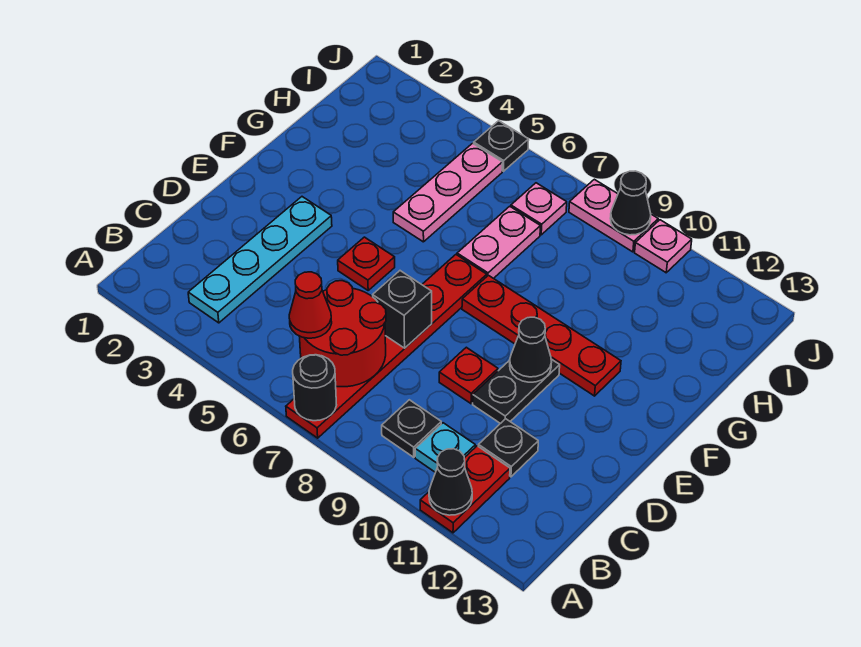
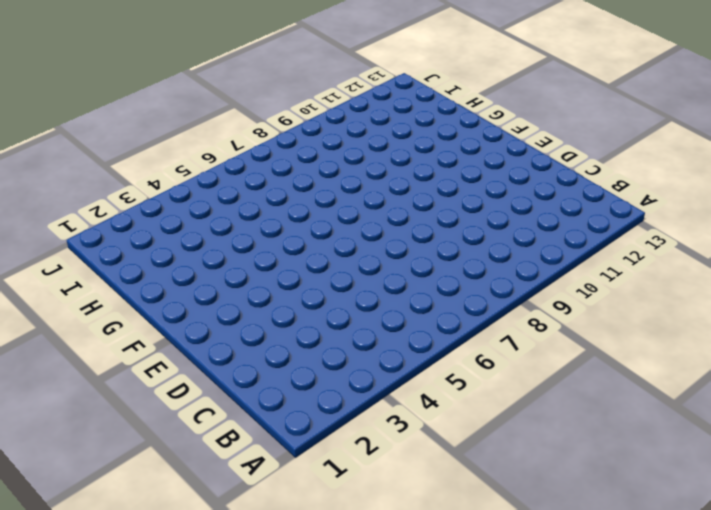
none -> red plate A7:F7 level 1
none -> red plate A11:B11 level 1
none -> cyan plate B3:E3 level 1

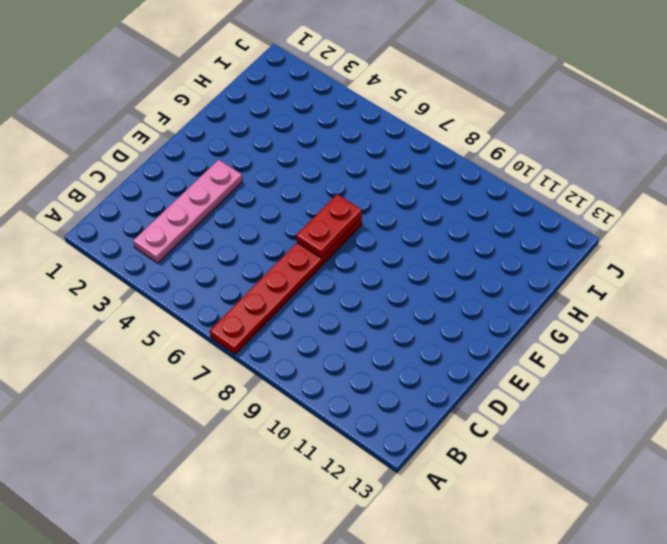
pink plate B3:E3 level 1 -> cyan plate B3:E3 level 1
red plate E7:F7 level 2 -> red plate A11:B11 level 1
none -> black plate B9 level 1
none -> cyan plate B10 level 1
none -> black plate C11 level 1

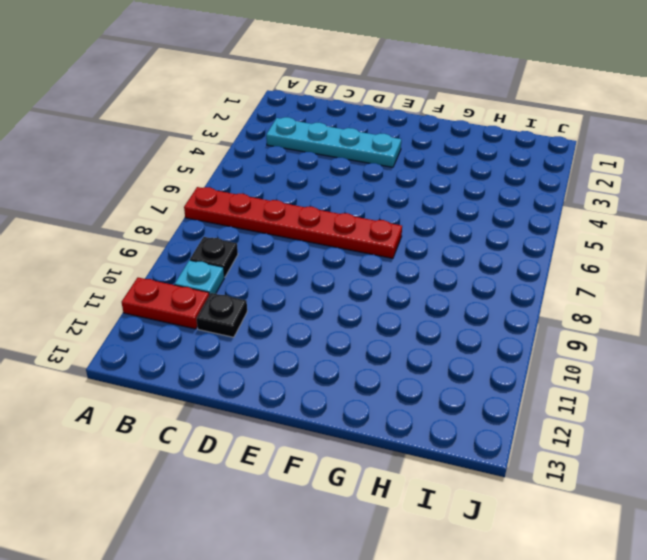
none -> red plate D9 level 1
none -> black plate D10:E10 level 1
none -> red plate E5 level 1

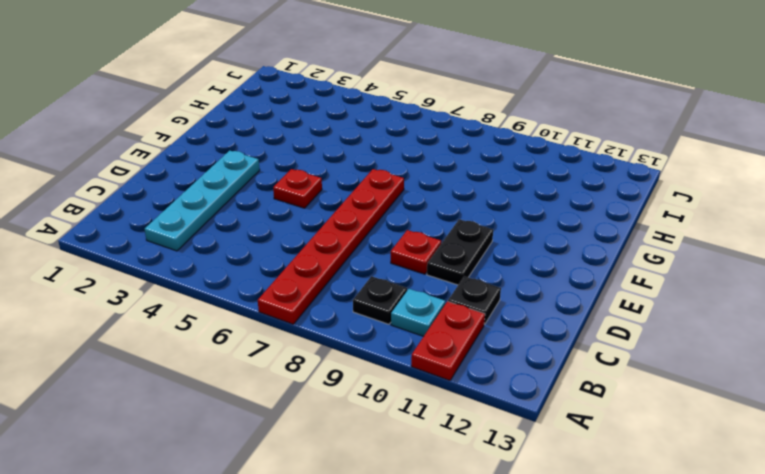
none -> red plate F8:F11 level 1
none -> pink plate G5:I5 level 1
none -> pink plate G7:H7 level 1

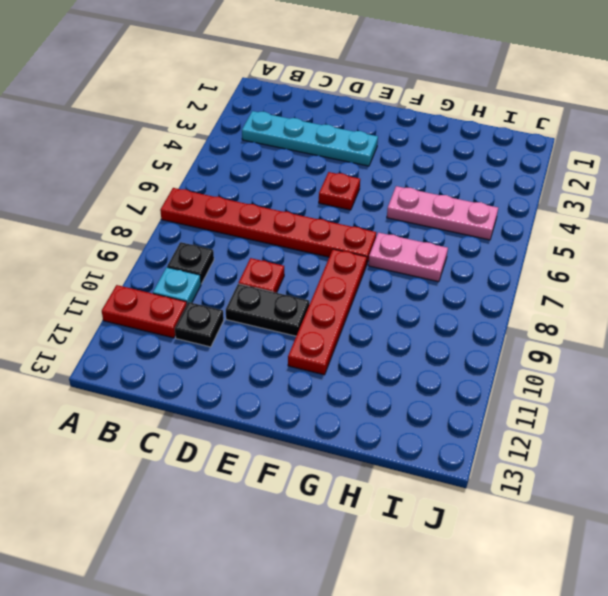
none -> pink plate I7 level 1
none -> black plate J5 level 1
none -> pink plate J8:J9 level 1

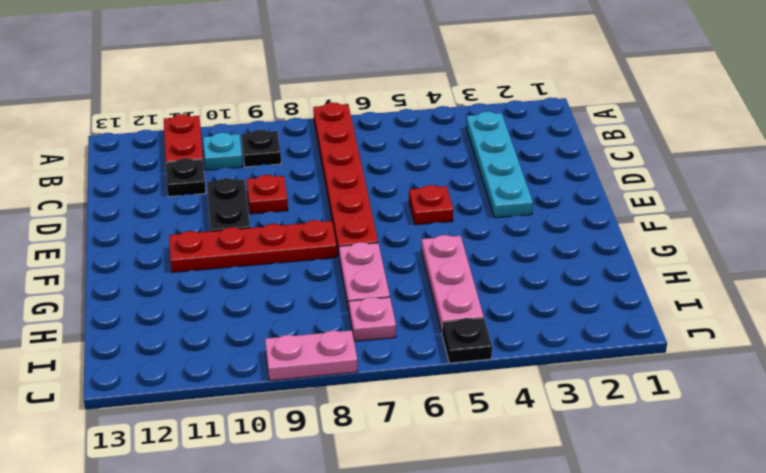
none -> pink plate J10 level 1
none -> black round brick A7 level 2
none -> black cone A11 level 2

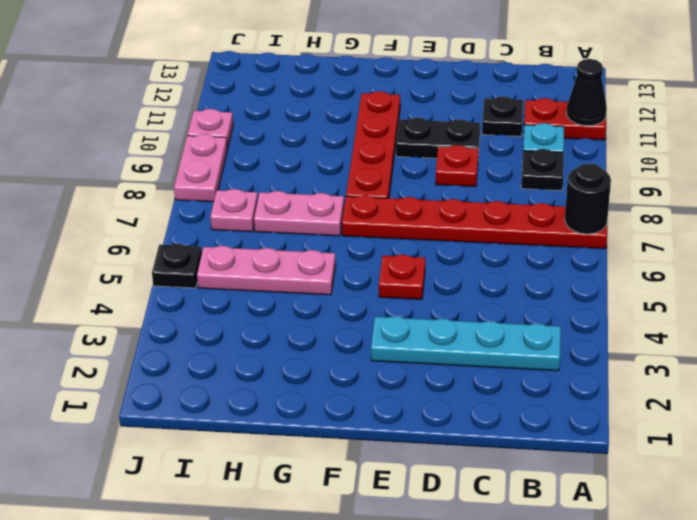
none -> red round brick B6:C7 level 2
none -> black brick D7 level 2
none -> black cone E10 level 2

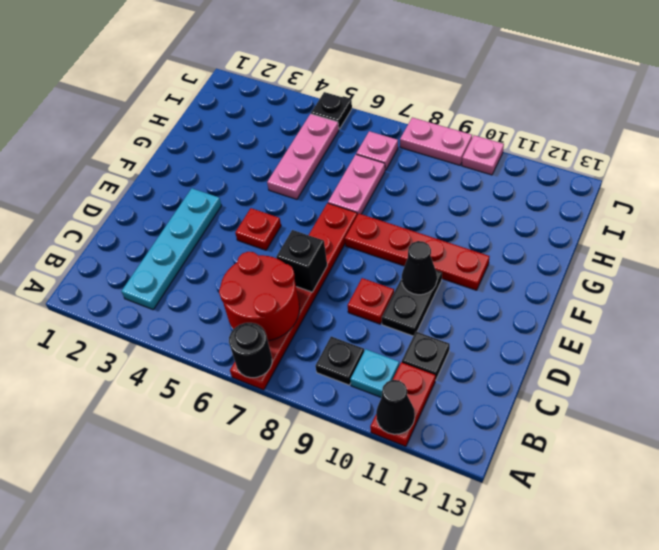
none -> black cone J9 level 2
none -> red cone B6 level 3

